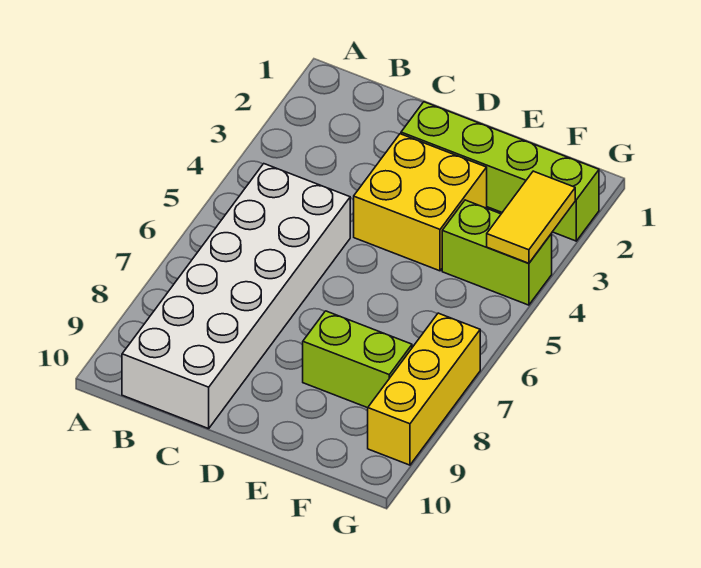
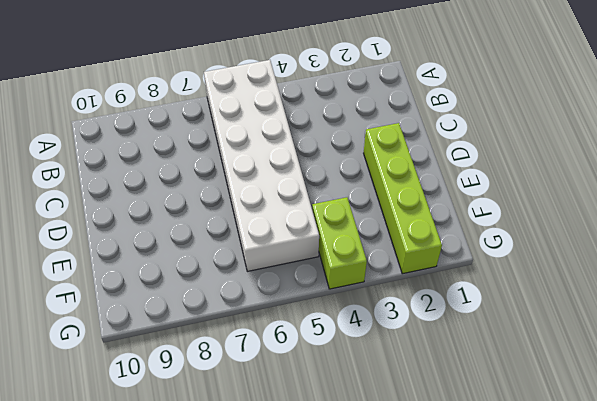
white brick A5:F6 level 1 -> white brick B5:C10 level 1
none -> yellow brick D3:E4 level 1
none -> lime brick E8:F8 level 1

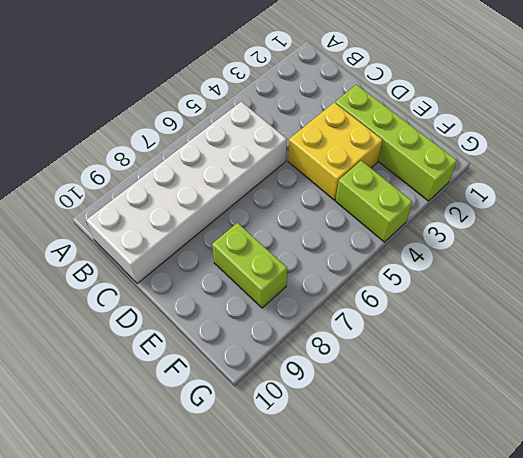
none -> yellow brick G7:G9 level 1
none -> yellow tile G3:G4 level 2

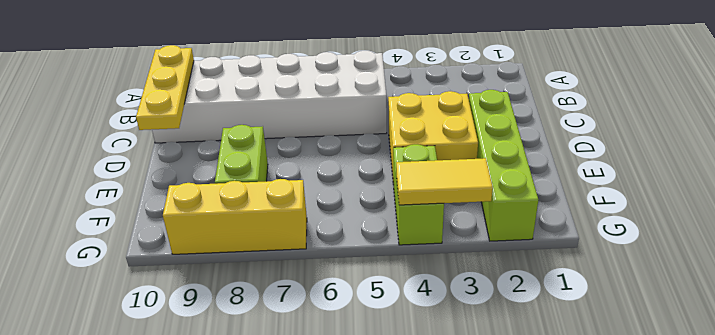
yellow plate B10:D10 level 2 -> none

